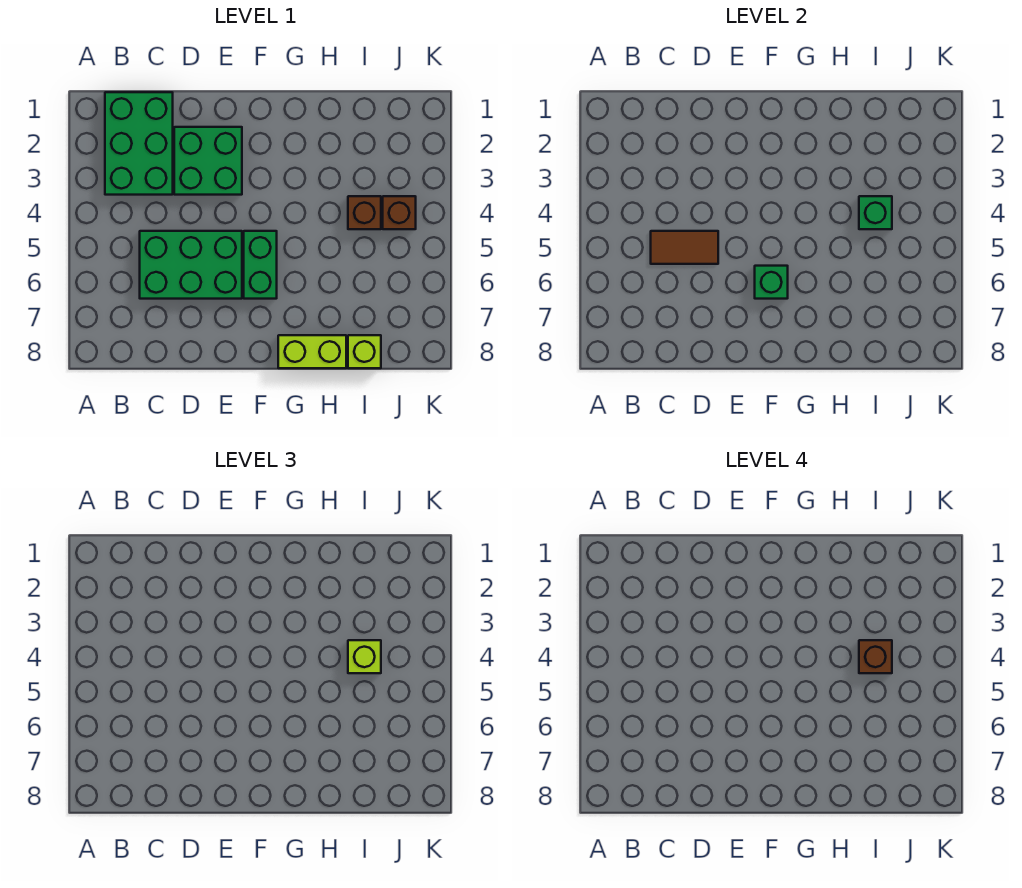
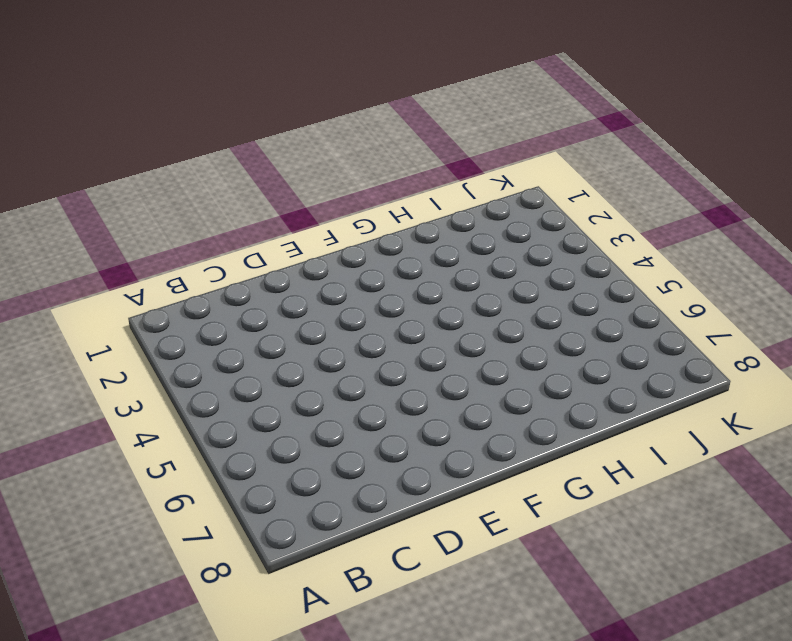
none -> green brick B1:C3 level 1
none -> green brick C5:E6 level 1
none -> green brick D2:E3 level 1

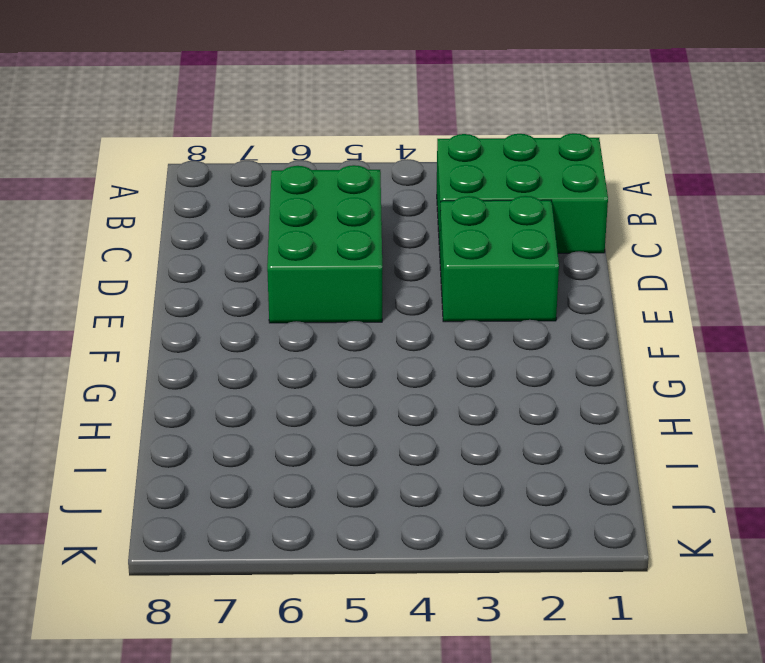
none -> green brick F5:F6 level 1
none -> lime brick G8:H8 level 1
none -> brown brick I4 level 1

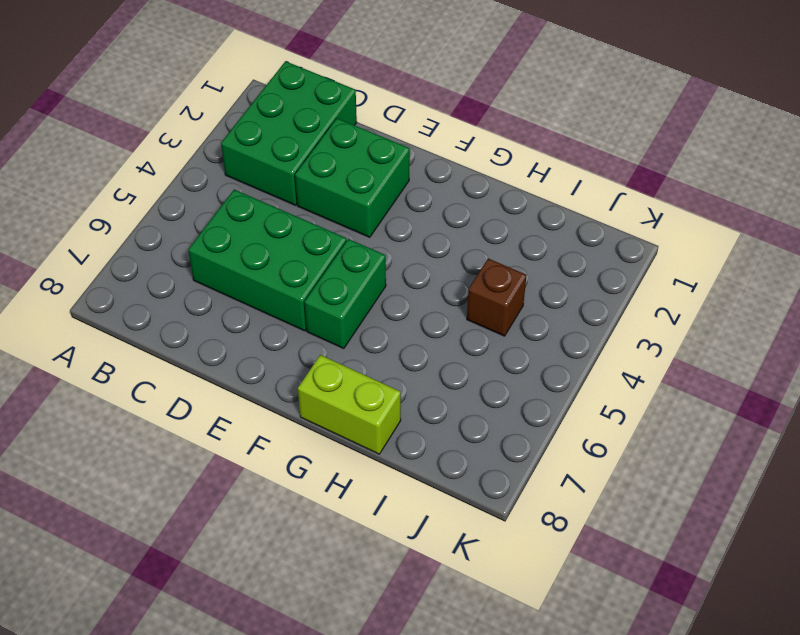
none -> lime brick I8 level 1
none -> brown brick J4 level 1
none -> brown tile C5:D5 level 2

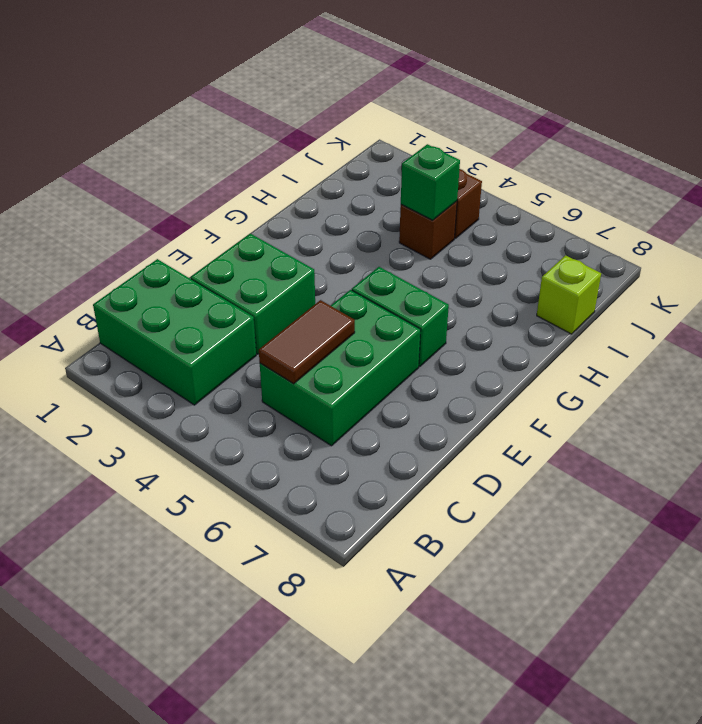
none -> lime brick G8:H8 level 1
none -> green brick F6 level 2
none -> lime brick I4 level 3

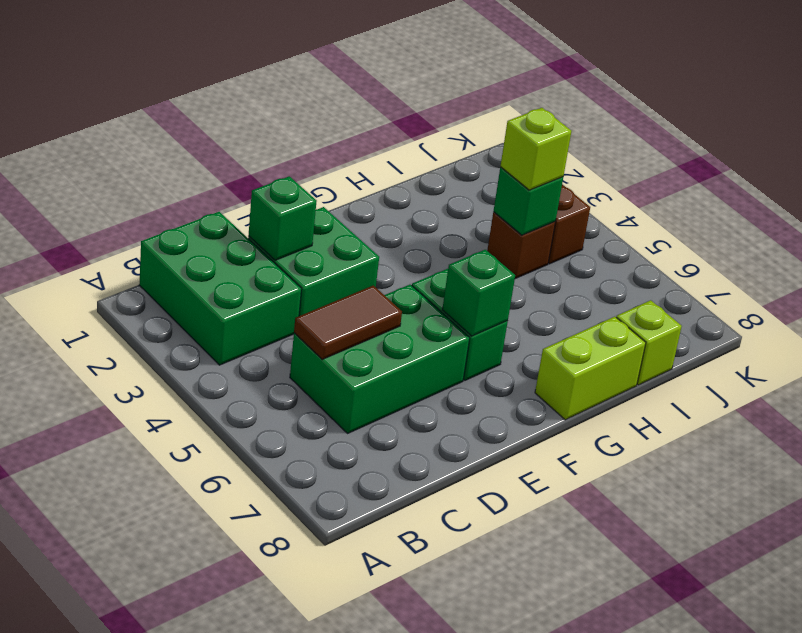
green brick D2 level 2 -> none
none -> brown brick I4 level 4

